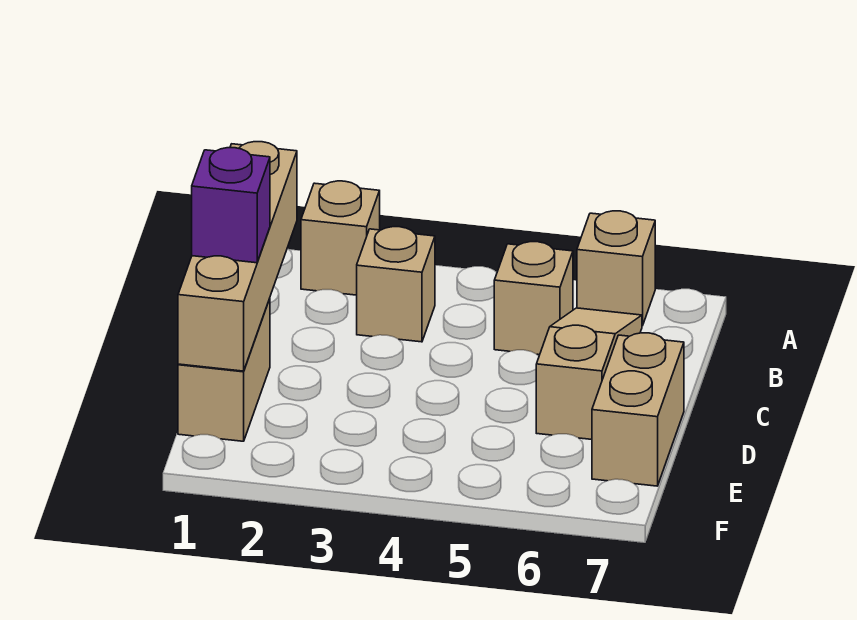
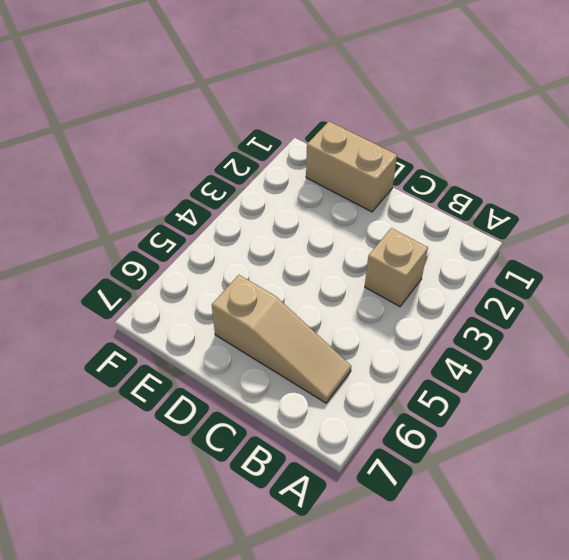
none -> tan brick A2 level 1
none -> tan brick A6 level 1

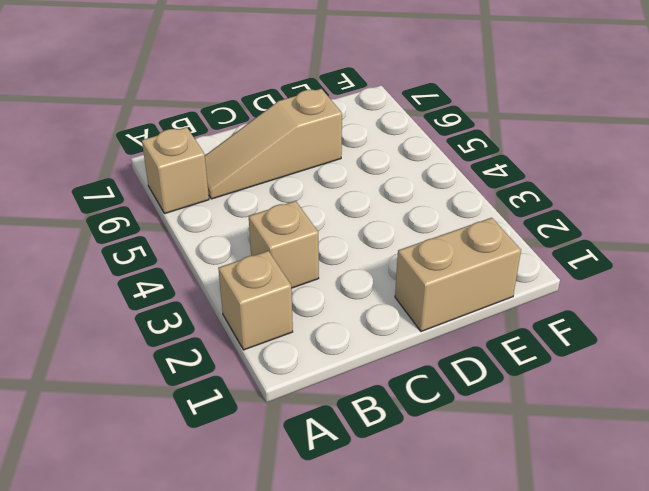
none -> tan brick B5 level 1
none -> tan brick D7:E7 level 1

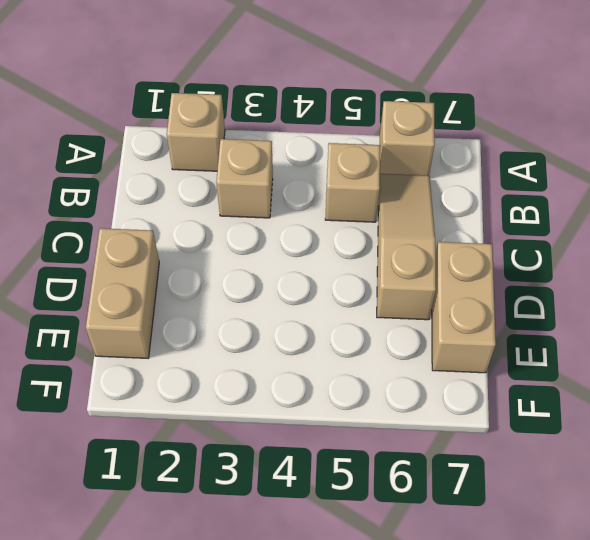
none -> tan brick B1:E1 level 2
none -> purple brick D1 level 3

